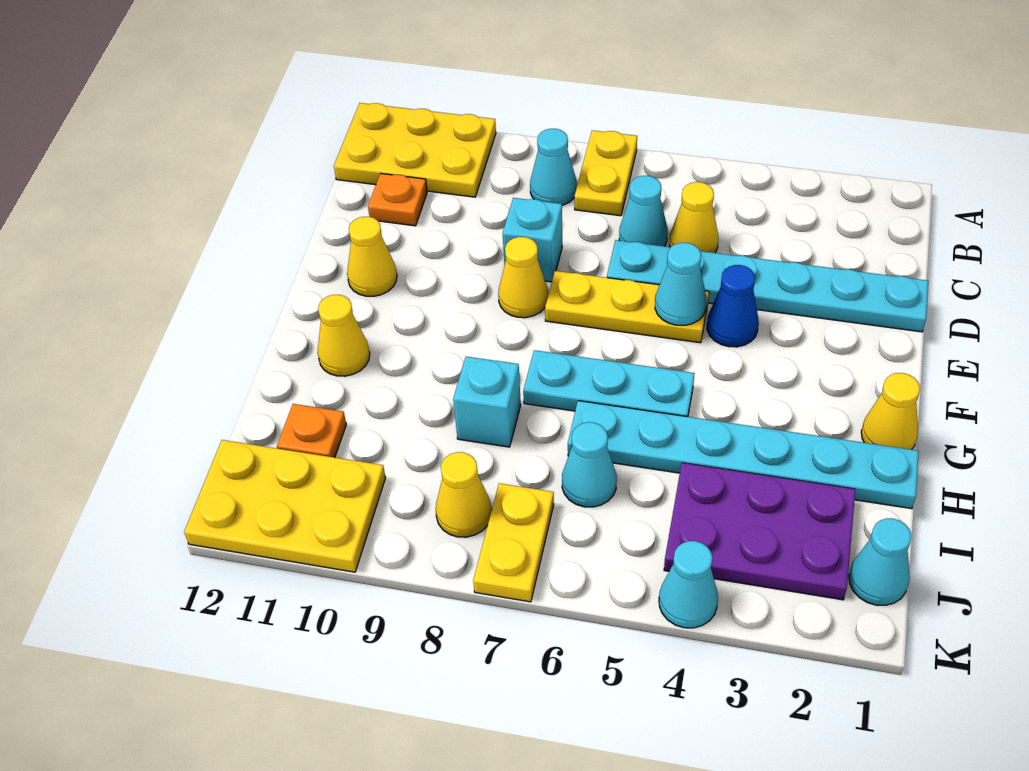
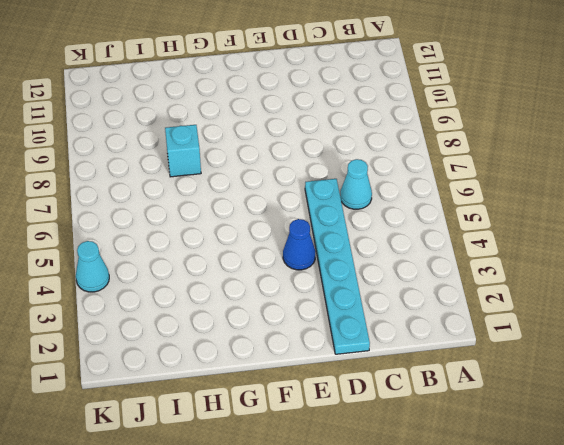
none -> yellow plate A7:B7 level 1
none -> yellow plate A10:B12 level 1
none -> cyan cone B8 level 1

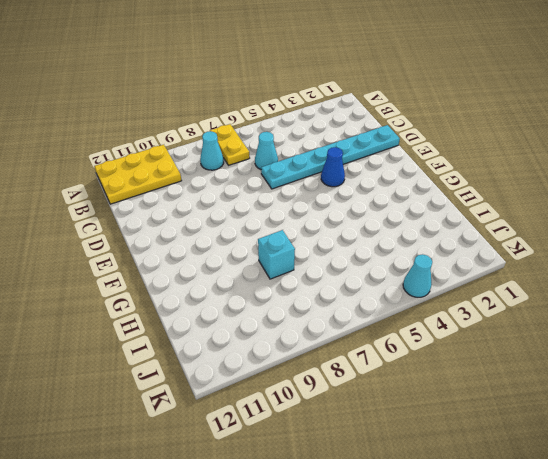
none -> yellow cone C5 level 1
none -> orange plate C11 level 1
none -> cyan brick D8 level 1

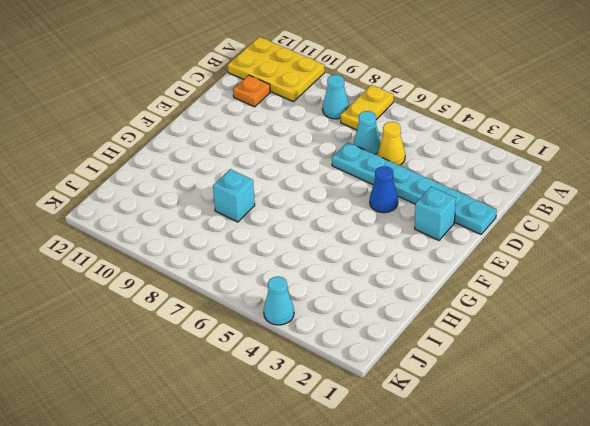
cyan brick E2 level 1 -> cyan brick D8 level 1
none -> yellow plate E5:E7 level 1
none -> yellow cone E8 level 1
none -> yellow cone E11 level 1

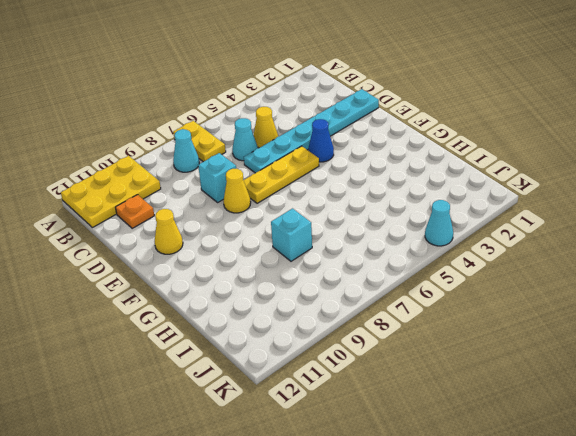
none -> yellow cone G1 level 1
none -> cyan plate G5:G7 level 1
none -> yellow cone G11 level 1

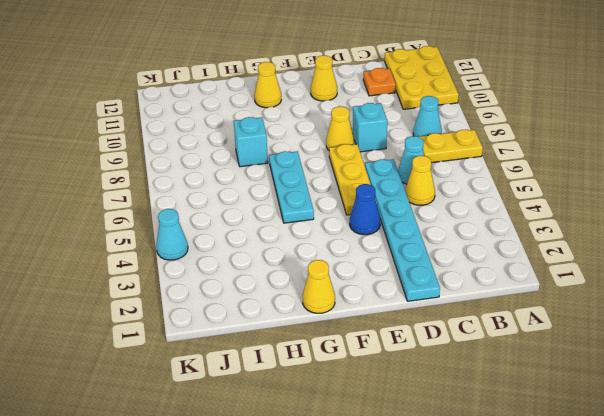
none -> cyan plate H1:H6 level 1
none -> purple plate I2:J4 level 1
none -> cyan cone I6 level 1

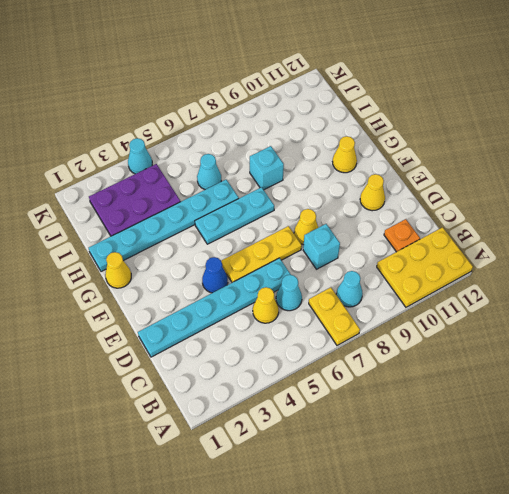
none -> orange plate I11 level 1
none -> cyan cone J1 level 1
none -> yellow plate J7:K7 level 1

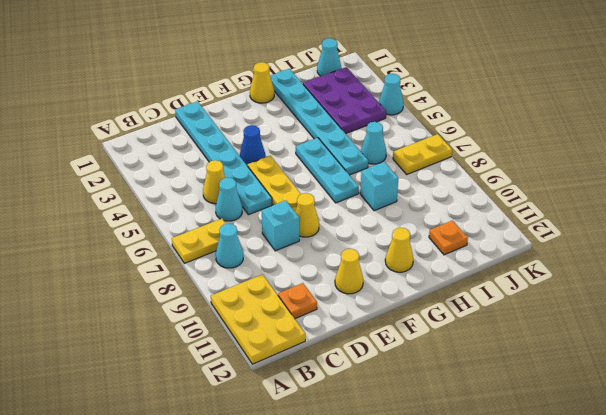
none -> yellow cone J8 level 1
none -> yellow plate J10:K12 level 1
none -> cyan cone E5 level 2

